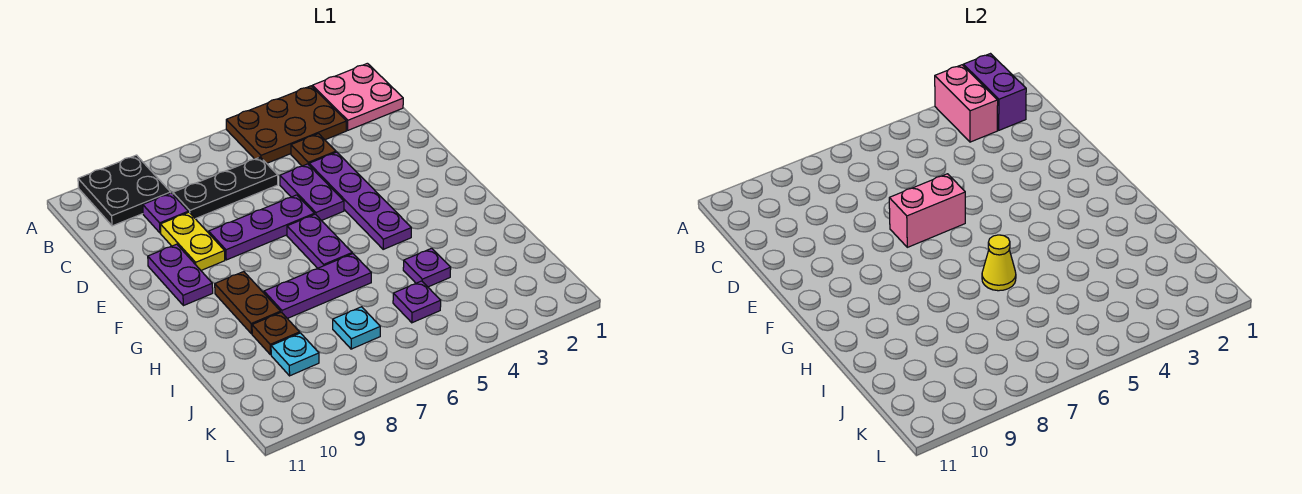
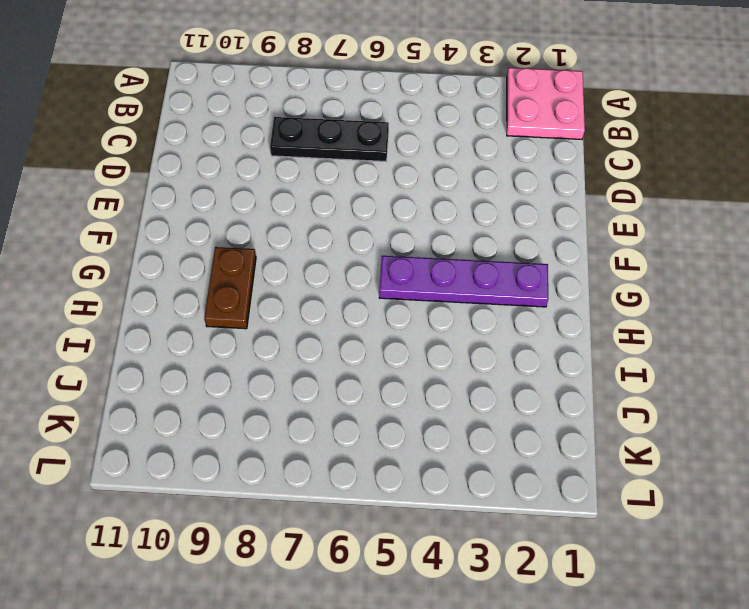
purple plate G2:G5 level 1 -> purple plate D4:G4 level 1
none -> brown plate A3:B5 level 1
none -> black plate A9:B10 level 1
none -> brown plate C4 level 1

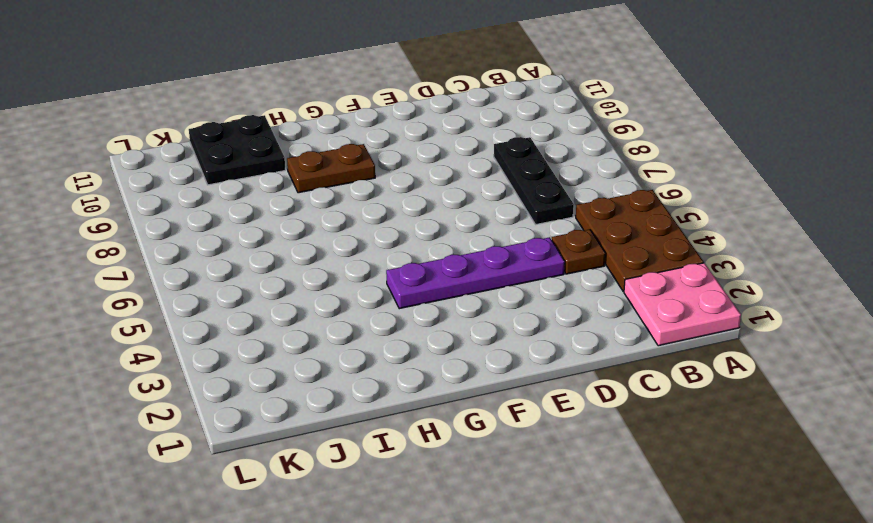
black plate I10:J11 level 1 -> black plate A9:B10 level 1
none -> purple plate C9 level 1
none -> purple plate D5:E5 level 1
none -> yellow plate D9:E9 level 1

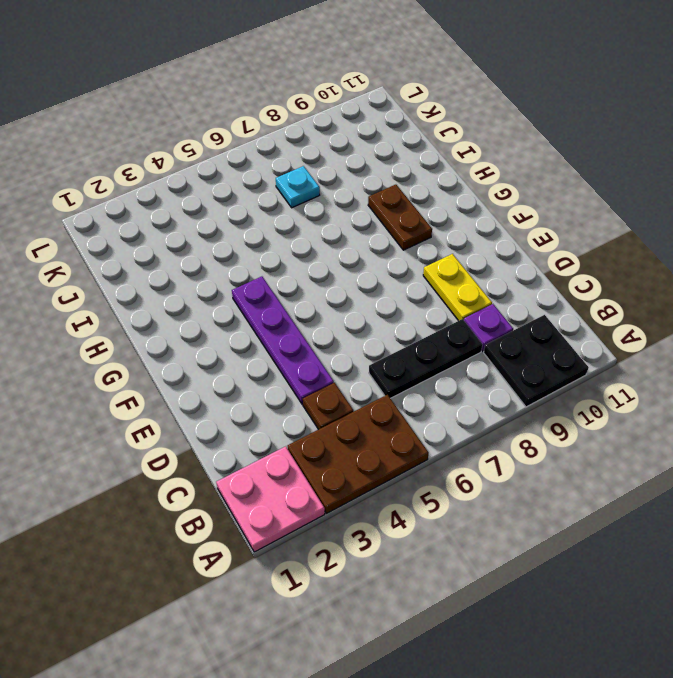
none -> purple plate D5:E5 level 1
none -> purple plate E6:E8 level 1
none -> purple plate E10:F10 level 1

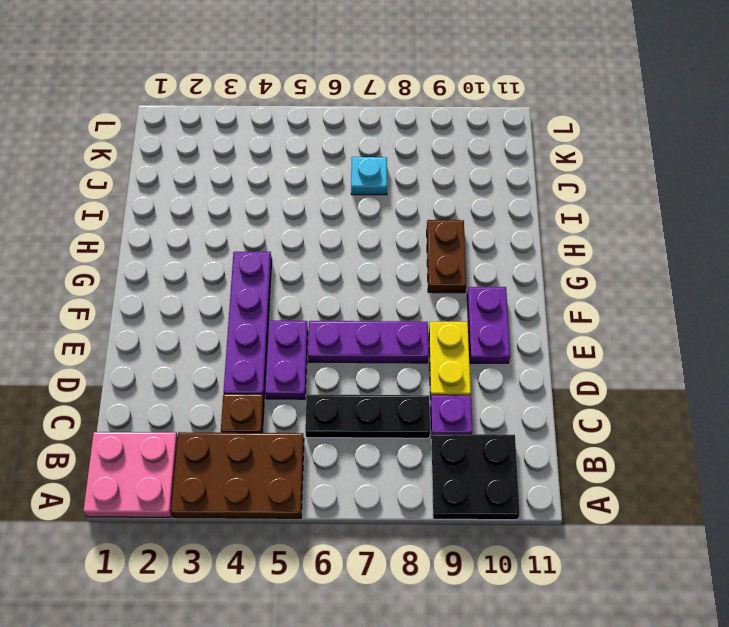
none -> purple plate F6:G6 level 1
none -> purple plate H6:H8 level 1
none -> purple plate I4 level 1

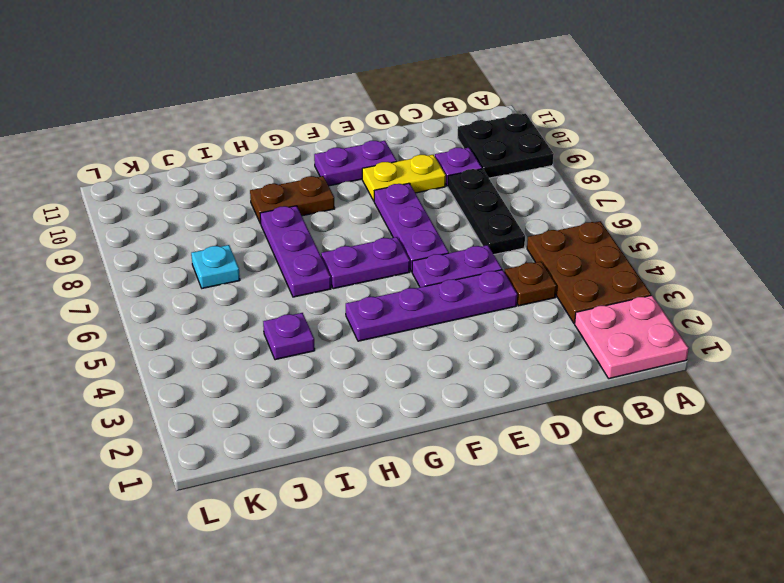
none -> brown plate I9 level 1
none -> purple plate J5 level 1
none -> cyan plate J9 level 1

